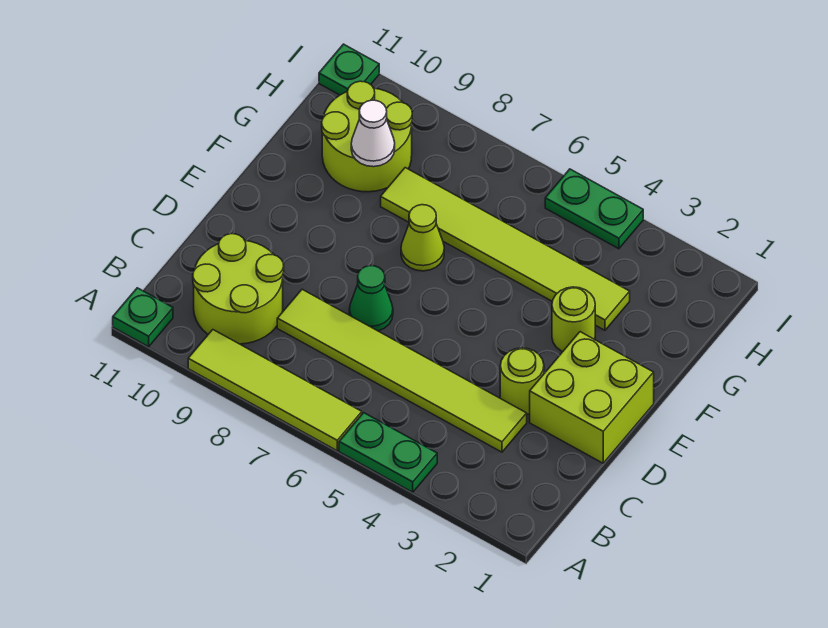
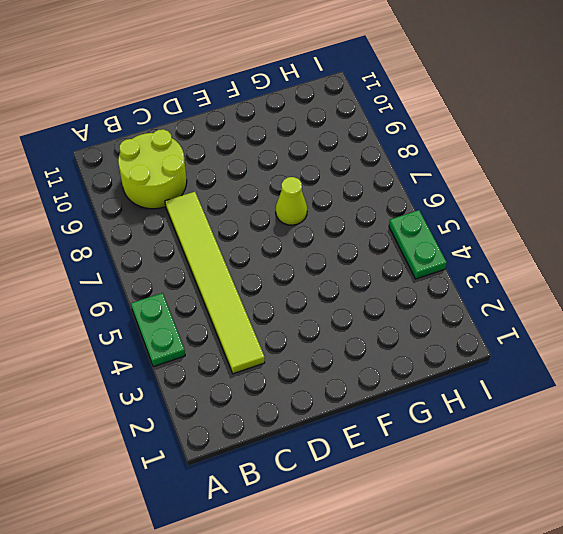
none -> lime tile A6:A9 level 1
none -> green plate A11 level 1
none -> lime brick D1:E2 level 1

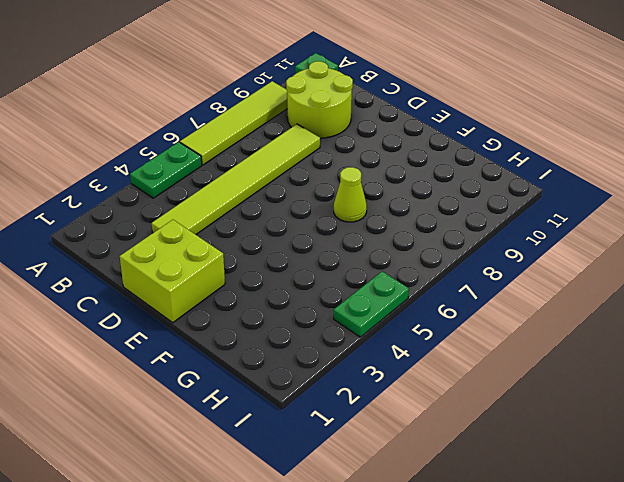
none -> lime round brick D3 level 1
none -> green cone D7 level 1
none -> lime round brick F3 level 1

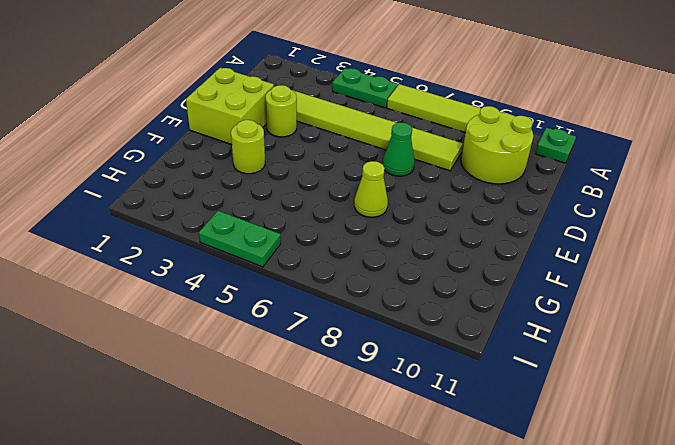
none -> lime tile G3:G8 level 1
none -> lime round brick G9:H10 level 1
none -> green plate I11 level 1

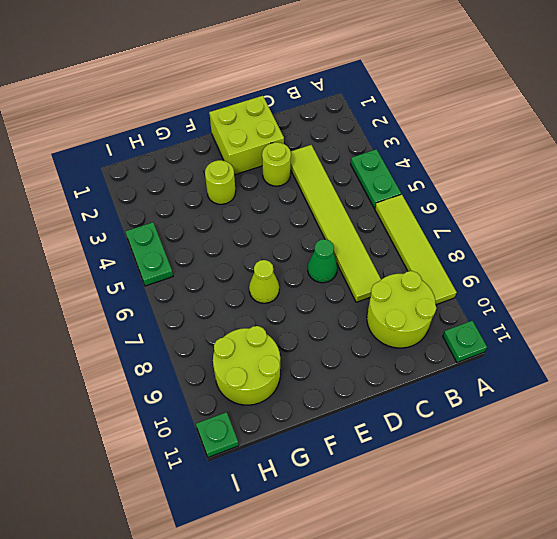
none -> lime tile G3:G8 level 1
none -> white cone G9 level 2

